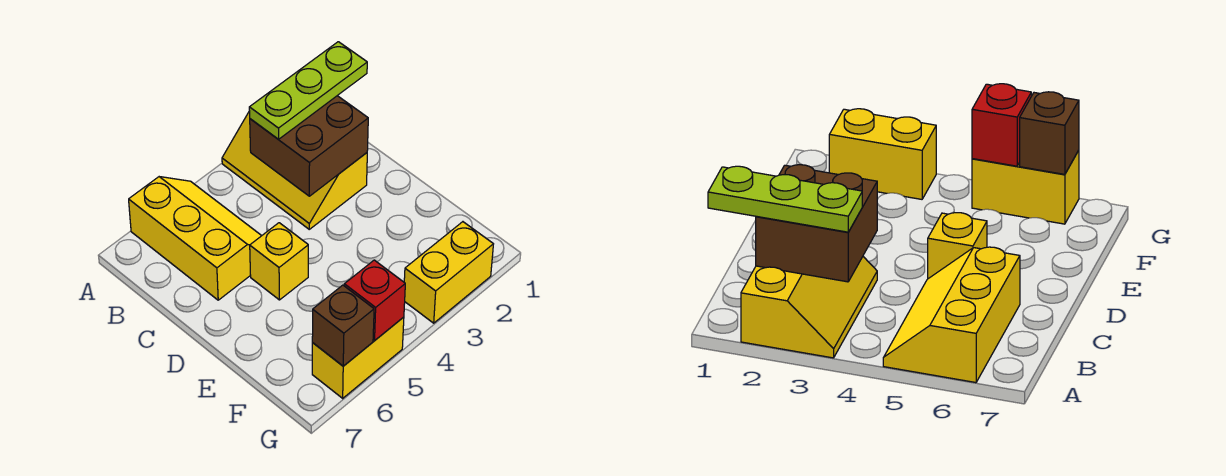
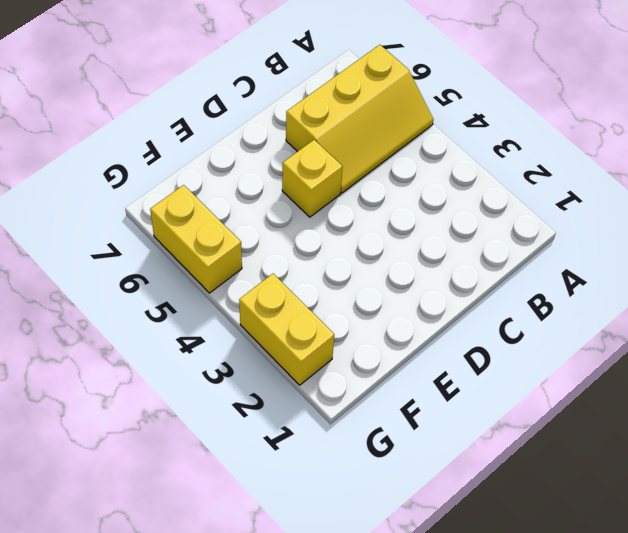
none -> yellow slope A2:C3 level 1 top 2
none -> brown brick B2:C3 level 2

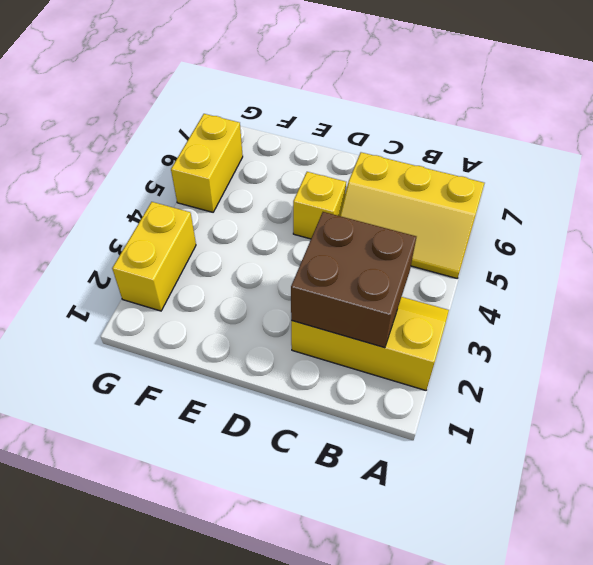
none -> red brick G5 level 2
none -> brown brick G6 level 2

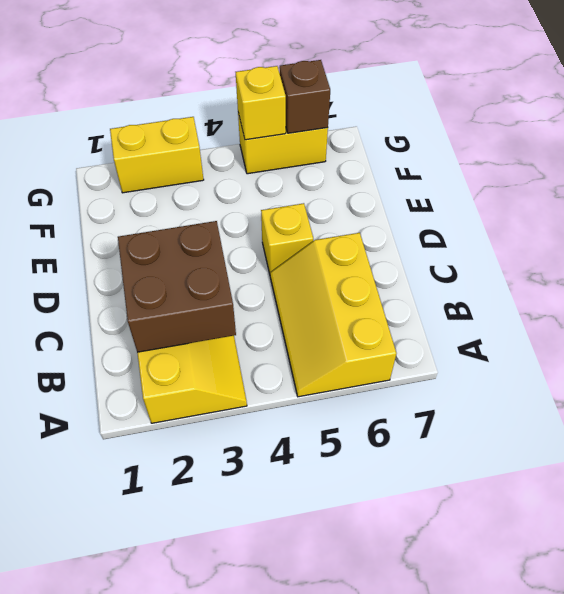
yellow brick G5 level 2 -> red brick G5 level 2
none -> lime plate B1:B3 level 3

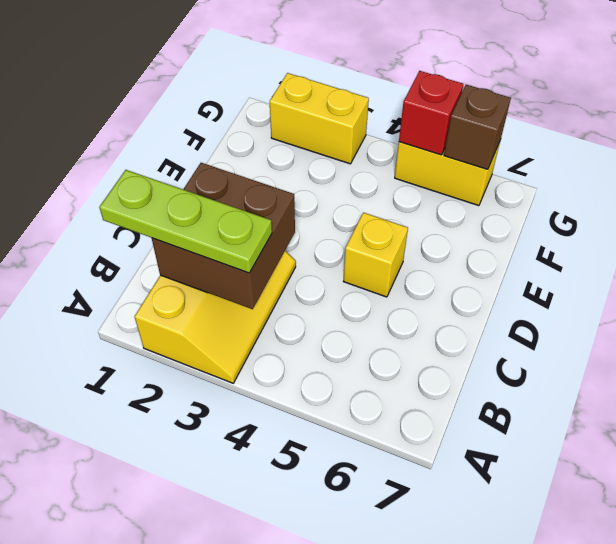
none -> yellow slope A5:C6 level 1 top 6

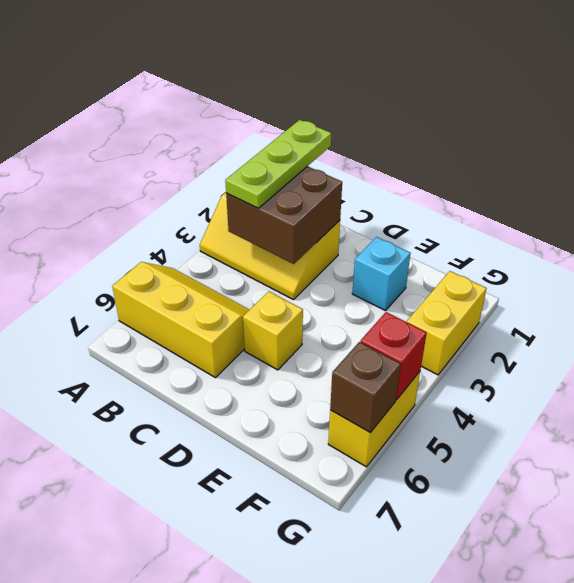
cyan brick E2 level 1 -> none

